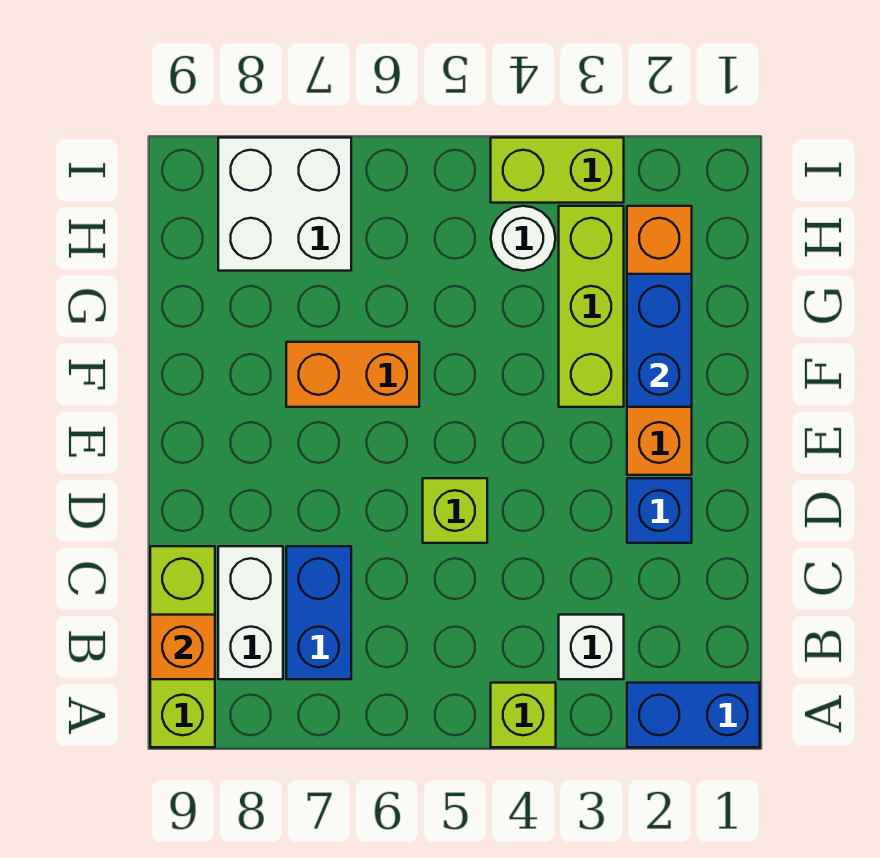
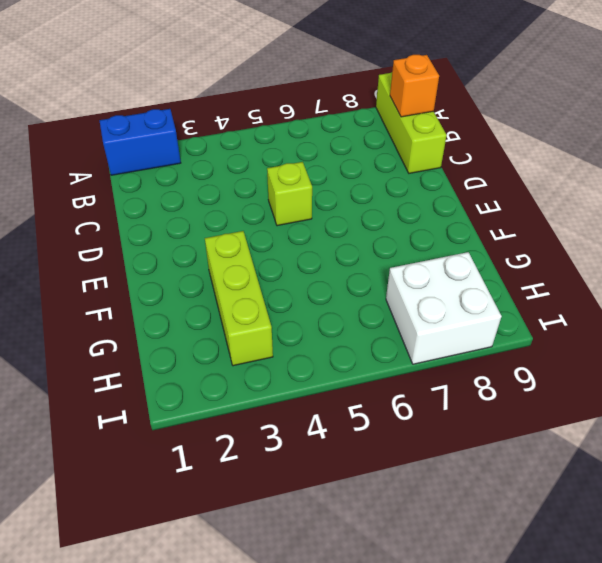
none -> lime brick A4 level 1
none -> white brick B3 level 1
none -> blue brick B7:C7 level 1

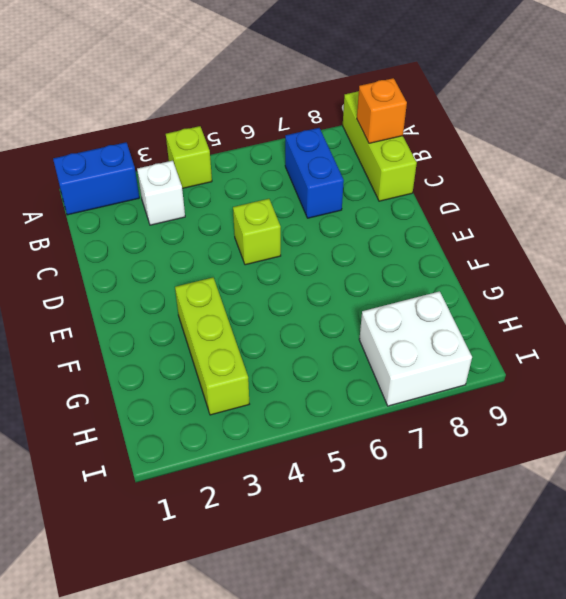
none -> white brick B8:C8 level 1
none -> blue brick D2 level 1
none -> orange brick E2:H2 level 1

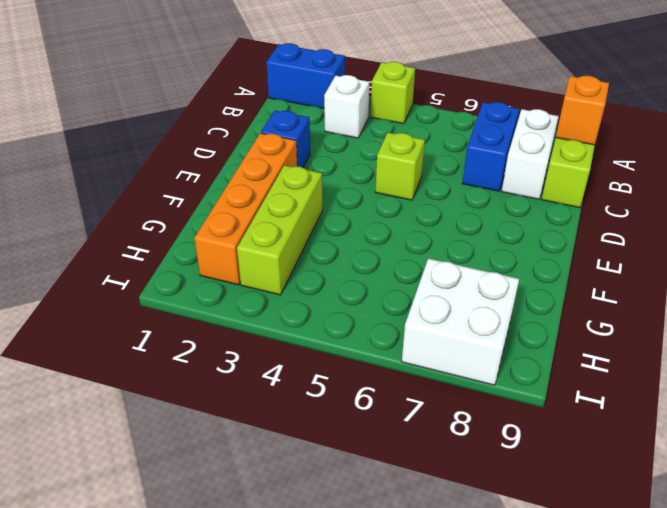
none -> orange brick F6:F7 level 1
none -> white round brick H4 level 1
none -> lime brick I3:I4 level 1

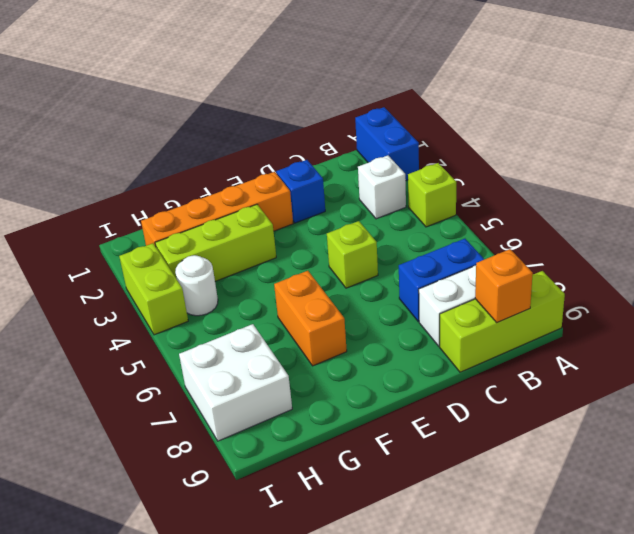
none -> blue brick F2:G2 level 2

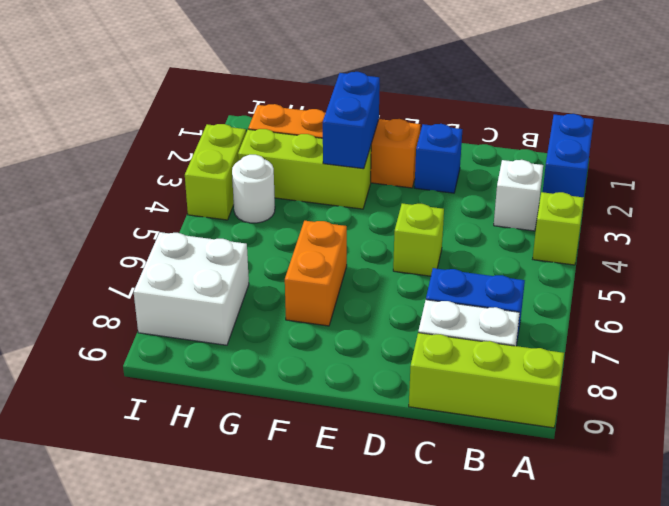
blue brick F2:F3 level 2 -> blue brick F2:G2 level 2
none -> orange brick B9 level 2

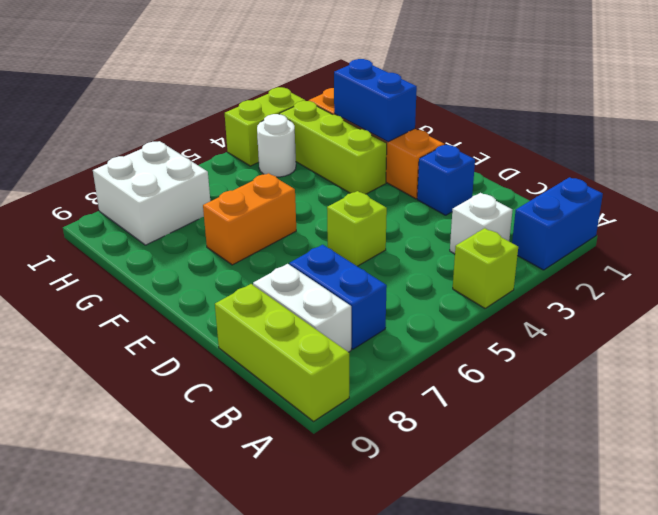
none -> orange brick B9 level 2

